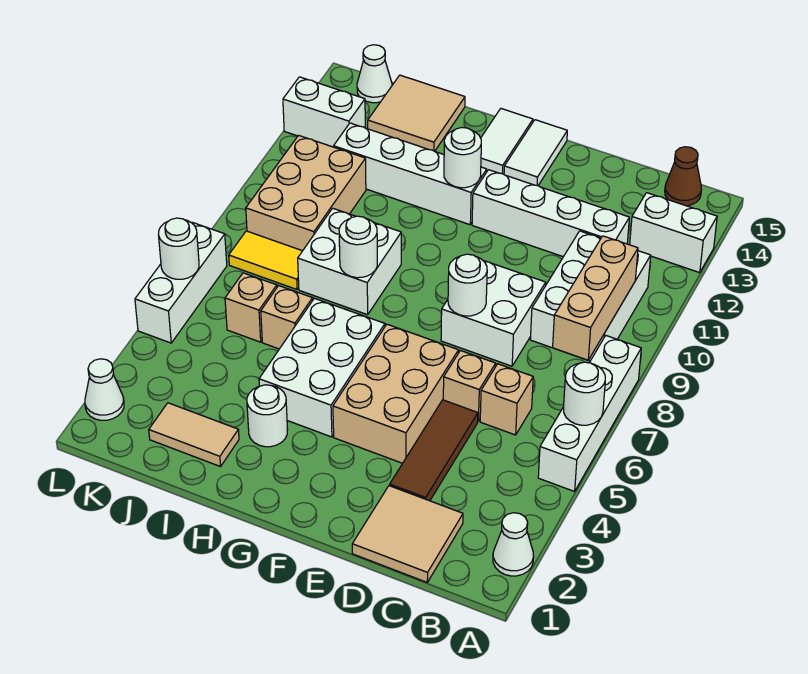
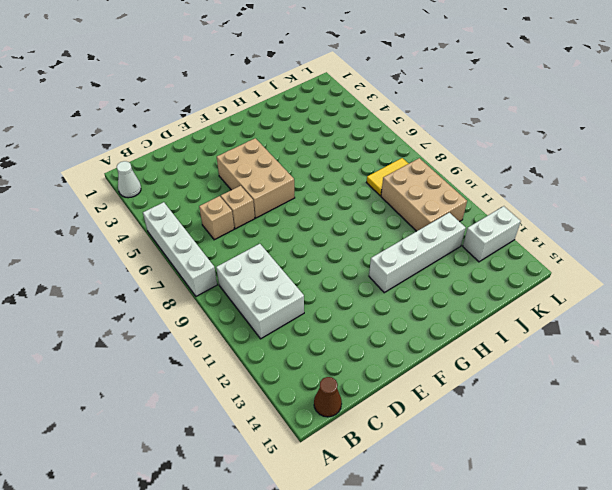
none -> white brick A13:B13 level 1
none -> tan tile C1:D2 level 1
none -> white brick C12:F12 level 1
none -> brown tile D3:D5 level 1

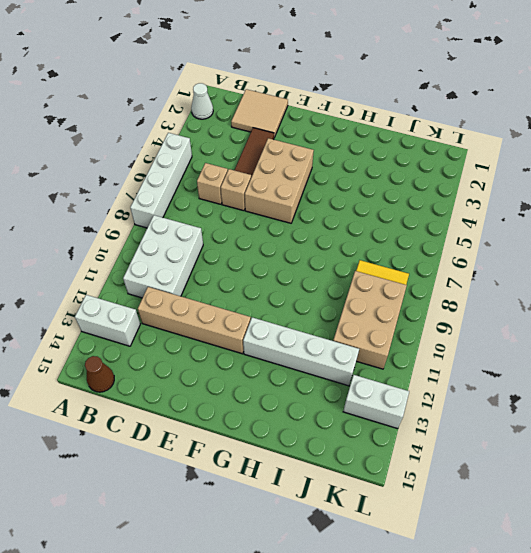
tan brick C12:F12 level 1 -> white brick C12:F12 level 1
none -> white brick D8:E9 level 1
none -> white tile F14:F15 level 1
none -> white brick G4:H6 level 1
none -> white tile G14:G15 level 1

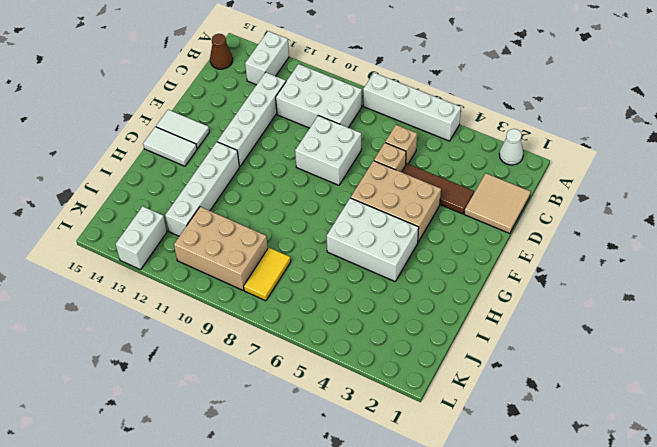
none -> white round brick H3 level 1
none -> white brick H8:I9 level 1
none -> tan tile I2:J2 level 1
none -> tan brick I6 level 1

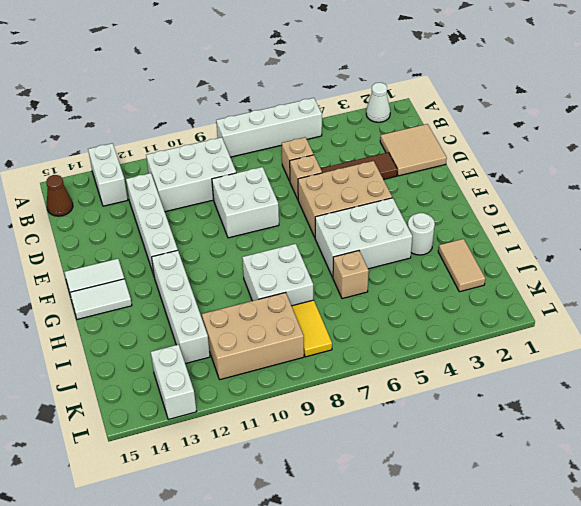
none -> tan tile I14:J15 level 1
none -> tan brick J6 level 1
none -> white cone K15 level 1
none -> white cone L2 level 1

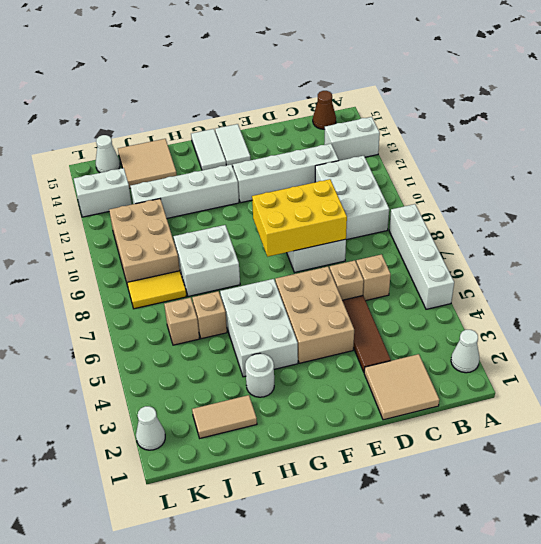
yellow brick D8:F9 level 2 -> white round brick E8 level 2
none -> white brick L5:L7 level 1
none -> white round brick A6 level 2
none -> tan brick B8:B10 level 2
none -> white round brick G12 level 2

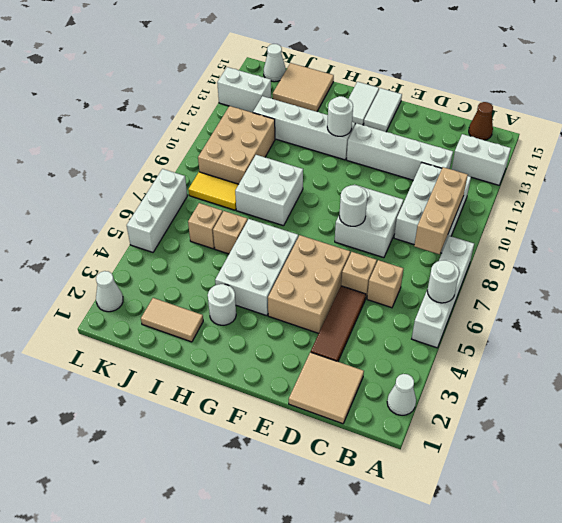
none -> white round brick H8 level 2
none -> white round brick L6 level 2

